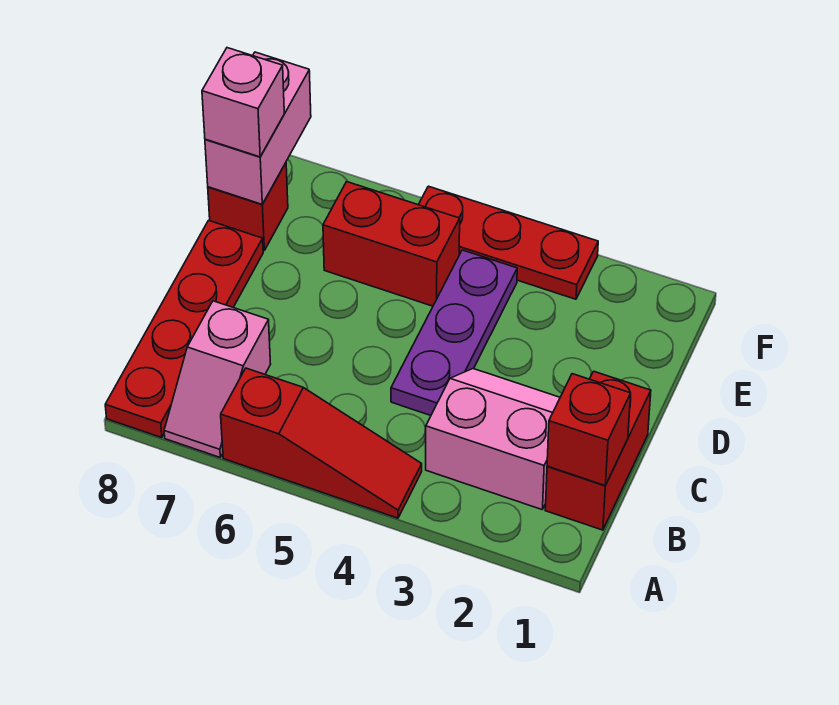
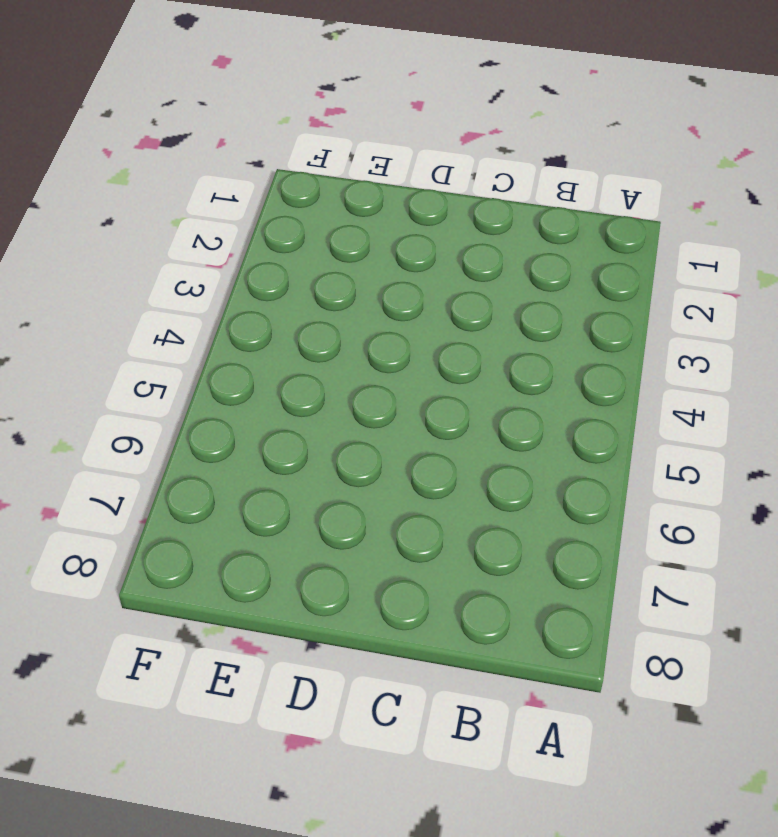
none -> red slope A4:A6 level 1 top 6
none -> pink slope A7:B7 level 1 top B
none -> red plate A8:D8 level 1

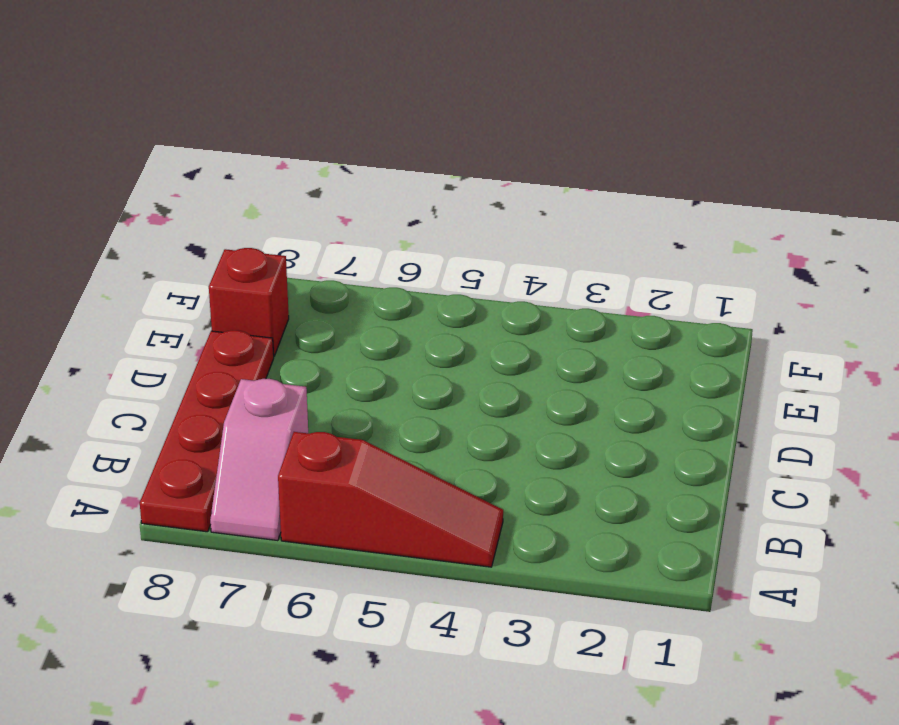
none -> red brick B1:C1 level 1
none -> pink slope B2:C3 level 1 top B
none -> purple plate C4:E4 level 1

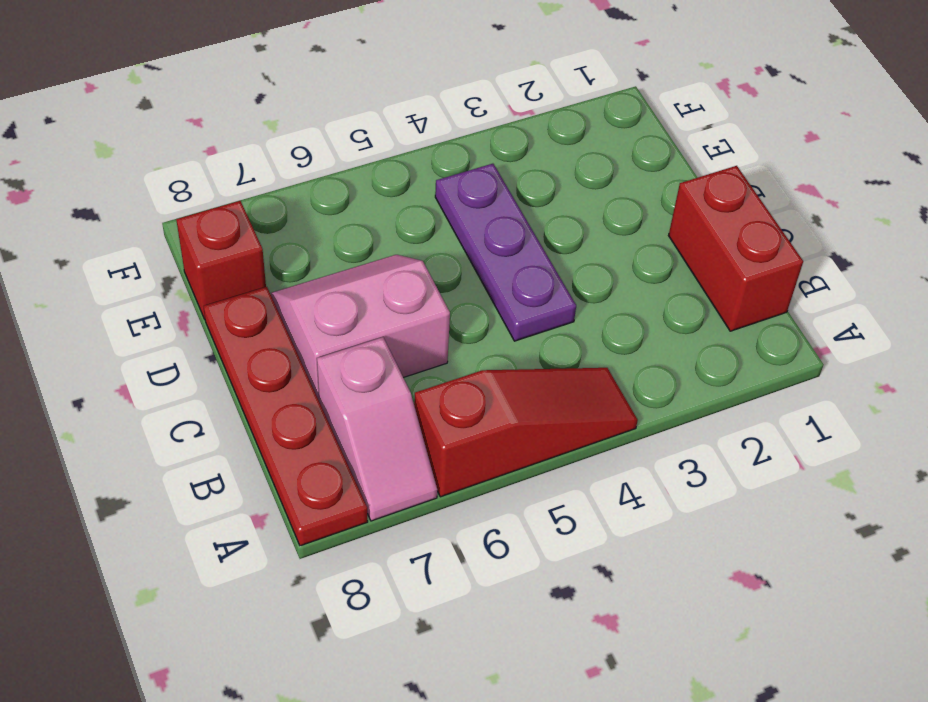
pink slope C6:D7 level 1 top C -> pink slope B2:C3 level 1 top B
none -> red brick E5:E6 level 1
none -> red plate F3:F5 level 1
none -> red brick B1 level 2

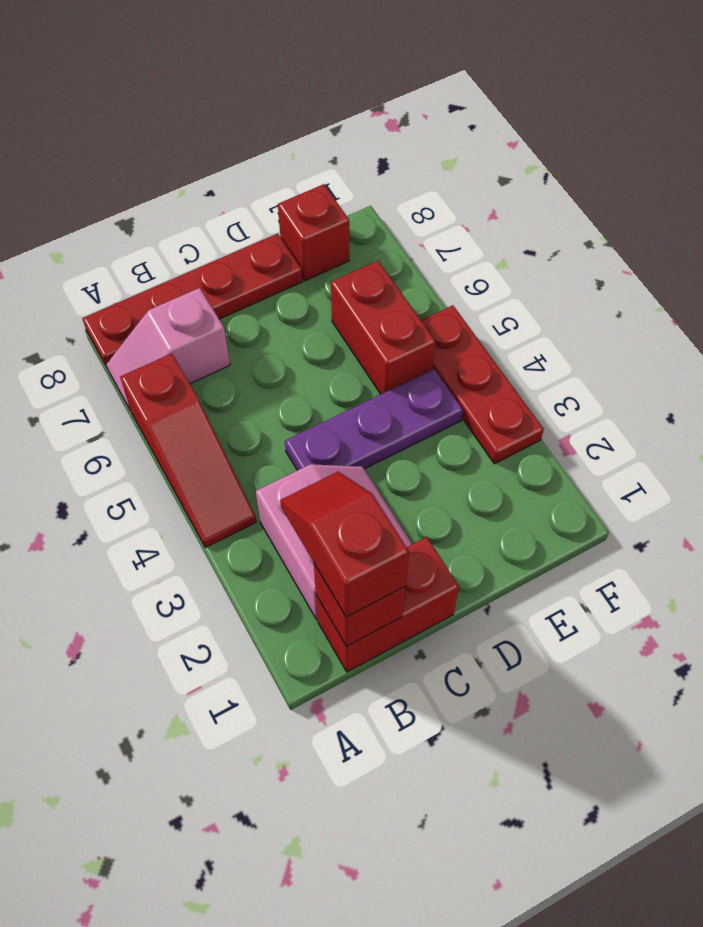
red slope B1:B2 level 3 top 1 -> none
none -> pink brick E8:F8 level 2
none -> pink brick E8 level 3

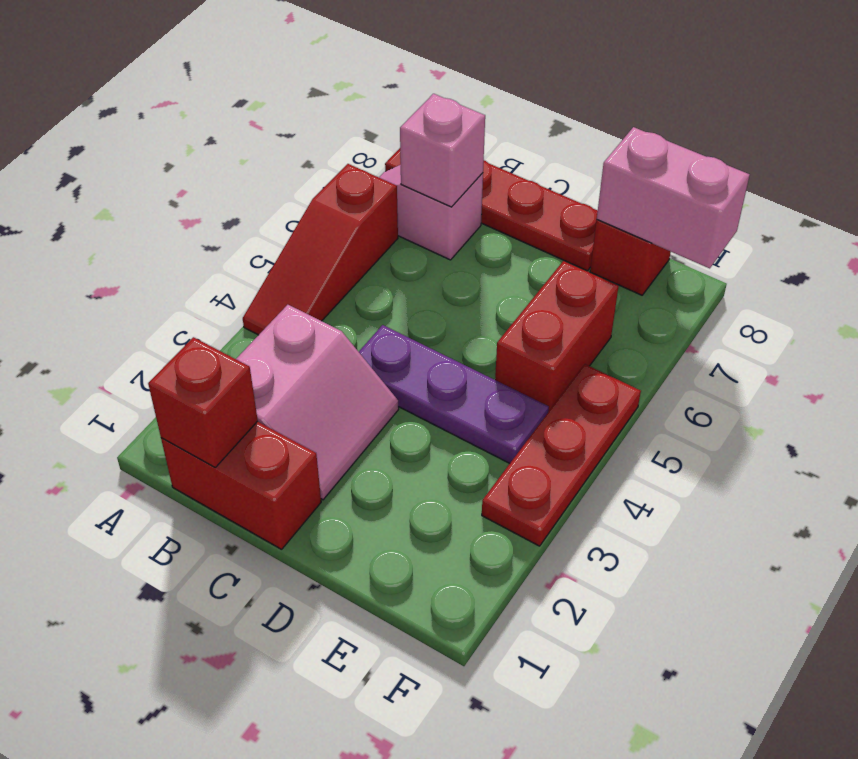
pink brick B7 level 2 -> pink brick E8 level 3

